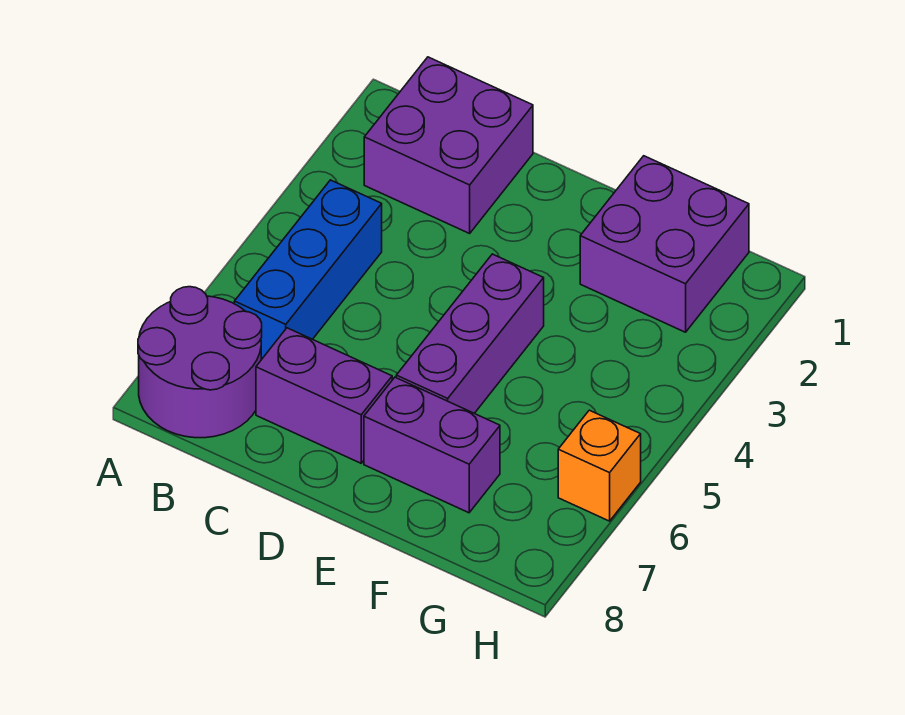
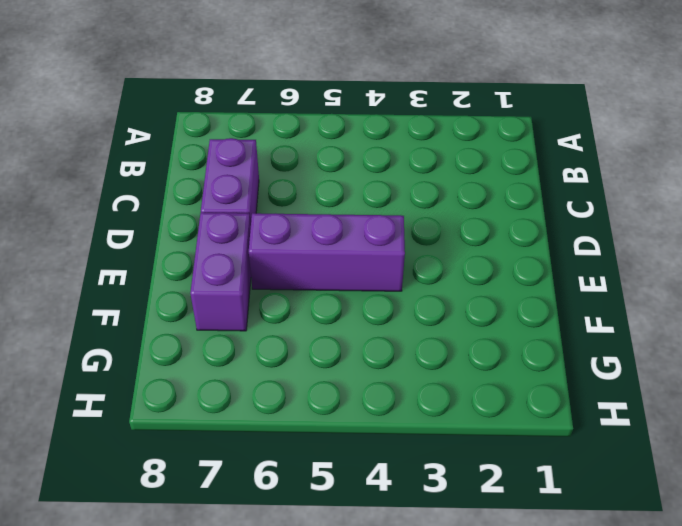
none -> purple round brick A7:B8 level 1
none -> purple brick B1:C2 level 1

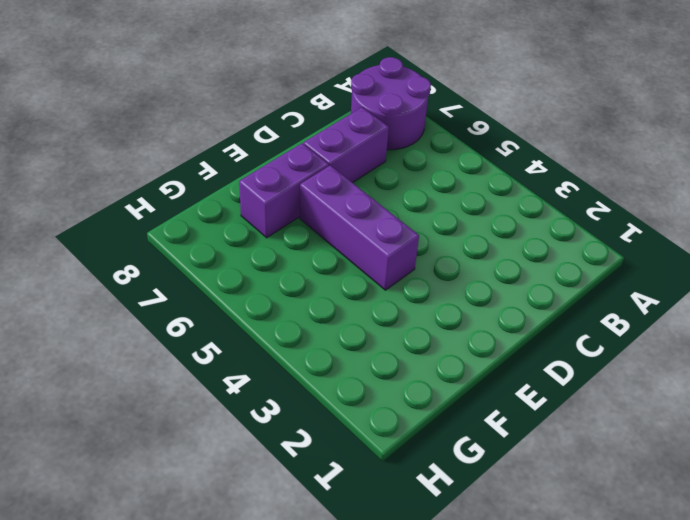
none -> purple brick B1:C2 level 1
none -> blue brick B4:B6 level 1

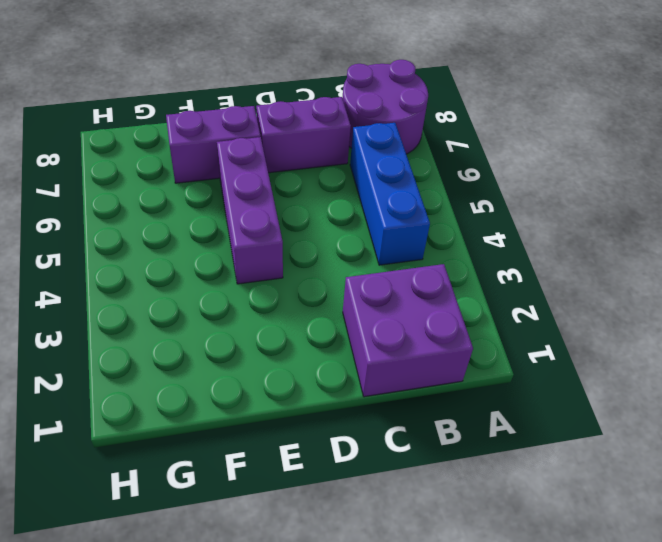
none -> purple brick F1:G2 level 1
none -> orange brick H6 level 1

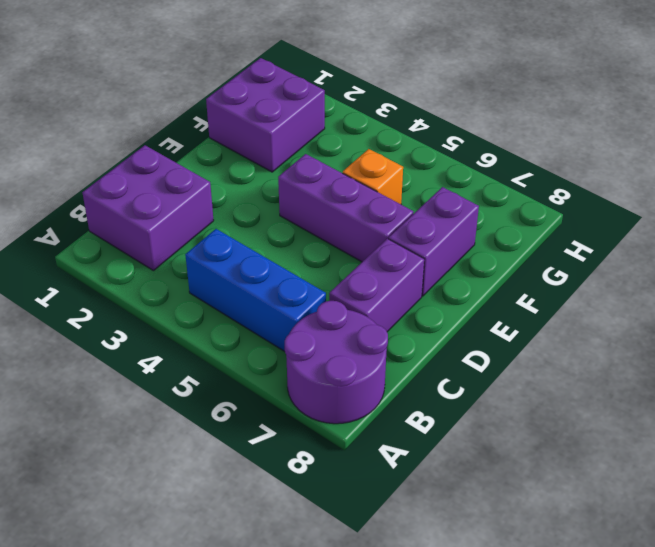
orange brick F5 level 1 -> orange brick H6 level 1

